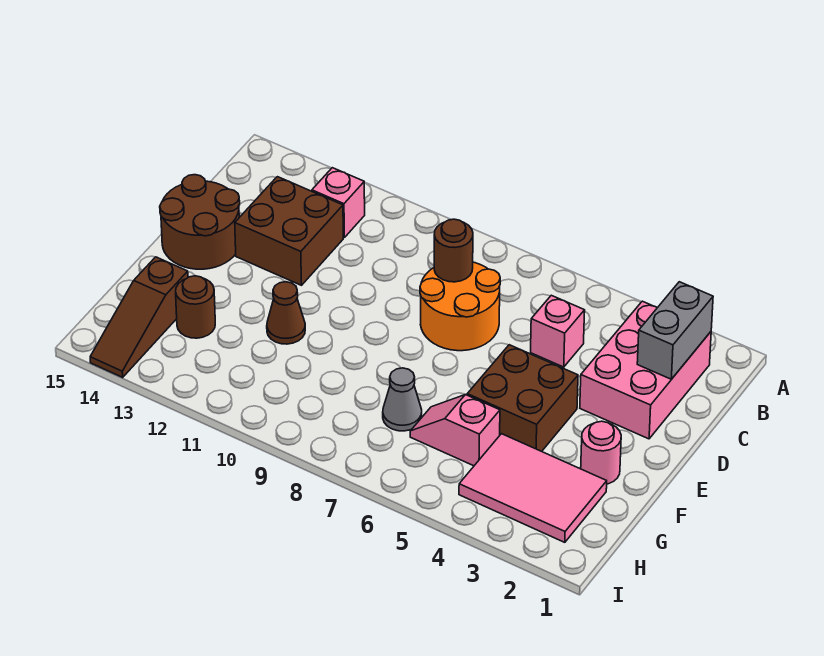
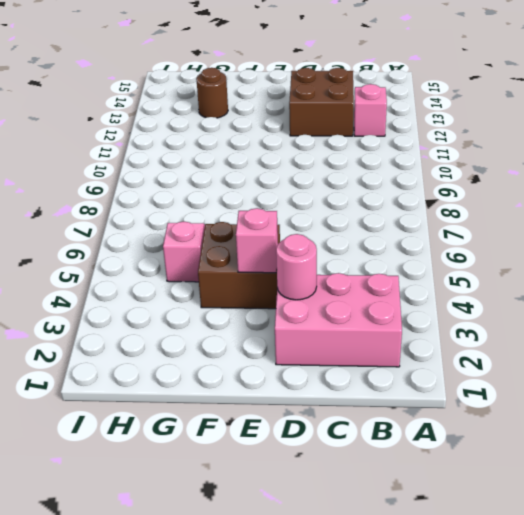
pink round brick D3 level 2 -> pink round brick F2 level 1
pink brick E4 level 2 -> pink brick C5 level 1
none -> orange round brick C7:D8 level 1
none -> brown round brick D14:E15 level 1
none -> brown cone F11 level 1

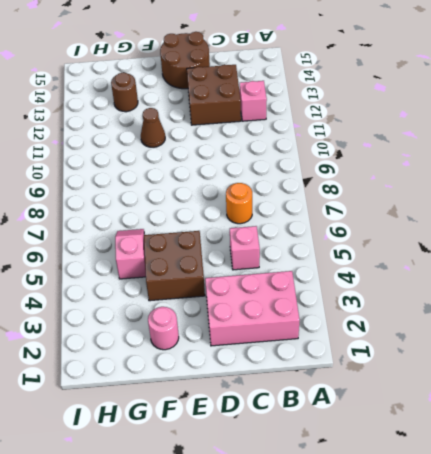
orange round brick C7 level 1 -> orange round brick C7:D8 level 1
none -> pink tile G2:H4 level 1
none -> grey cone G7 level 1
none -> brown slope G14:I14 level 1 top G

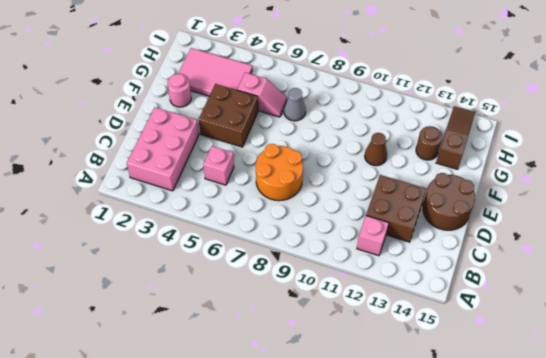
none -> grey brick B2:C2 level 2
none -> brown round brick C8 level 2

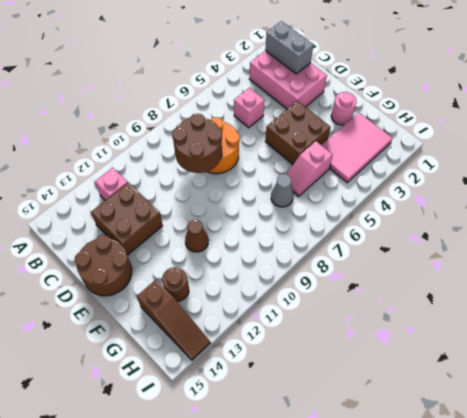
brown round brick C8:D9 level 2 -> brown round brick C8 level 2

